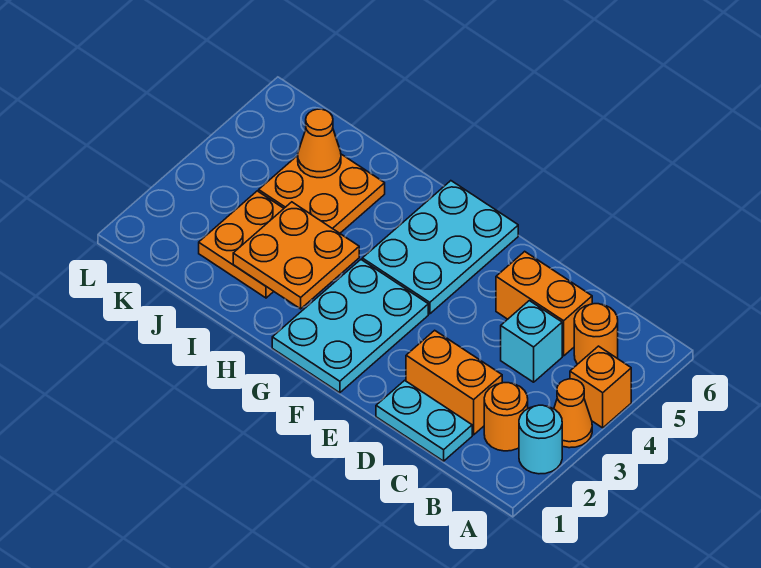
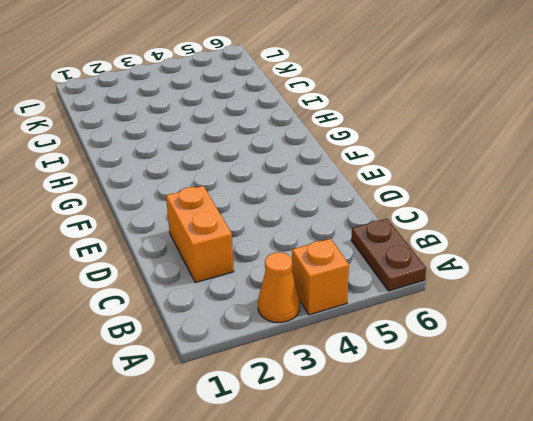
brown plate A6:B6 level 1 -> none
none -> cyan round brick A2 level 1
none -> orange round brick B2 level 1
none -> orange round brick B5 level 1

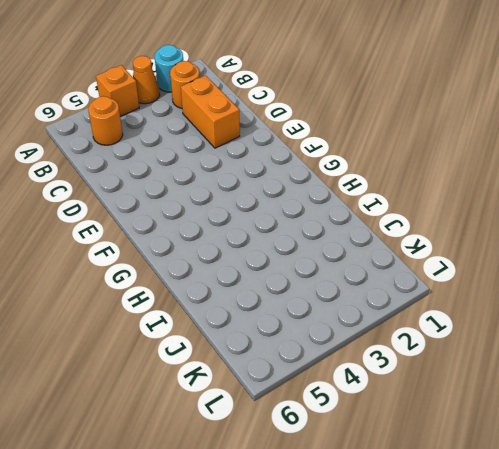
none -> cyan plate C1:D1 level 1
none -> cyan brick C4 level 1
none -> orange brick C5:D5 level 1

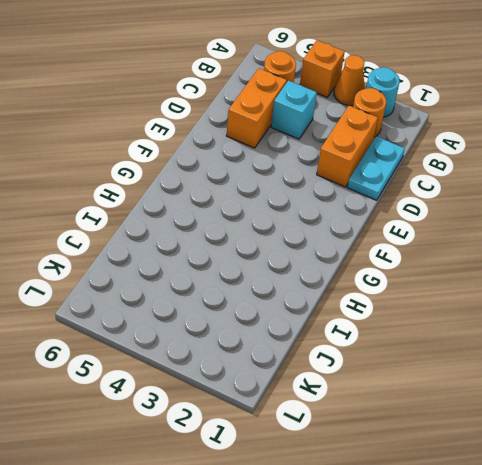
none -> cyan plate F1:G3 level 1
none -> cyan plate F4:G6 level 1
none -> orange plate I2:J3 level 1

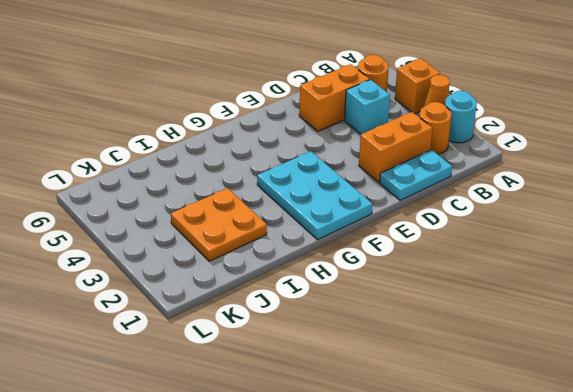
none -> cyan plate F4:G6 level 1
none -> orange plate I4:J5 level 1
none -> orange plate H2:I3 level 2

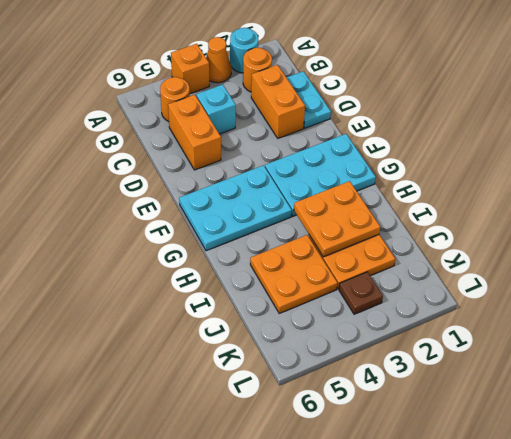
brown plate K3 level 1 -> none
none -> orange cone J5 level 2

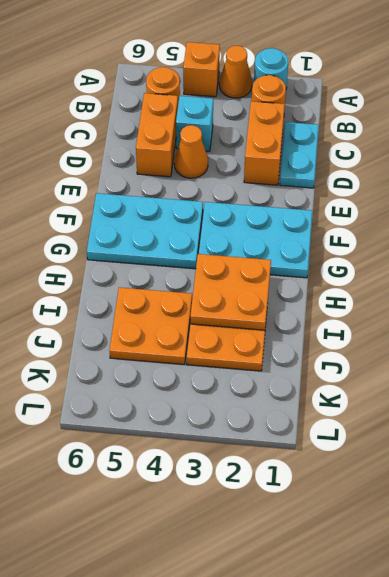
orange cone D4 level 1 -> orange cone J5 level 2

